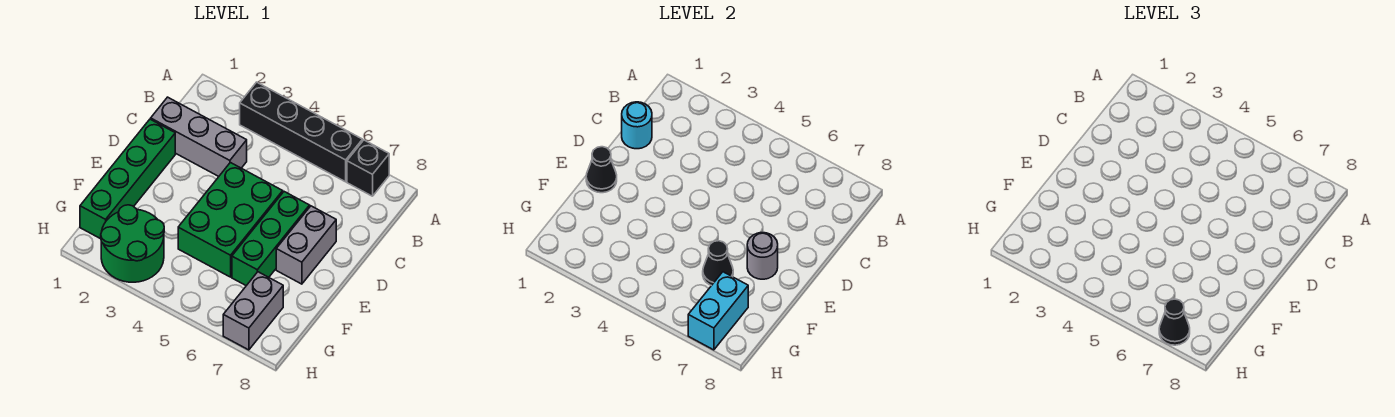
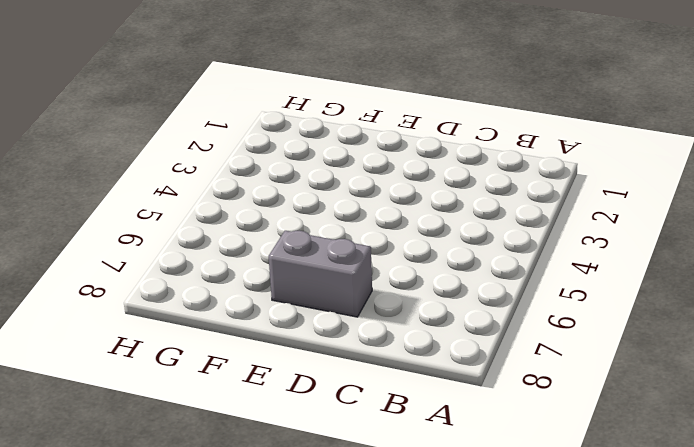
none -> black brick A3:A6 level 1
none -> black brick A7 level 1
none -> grey brick C1:C3 level 1

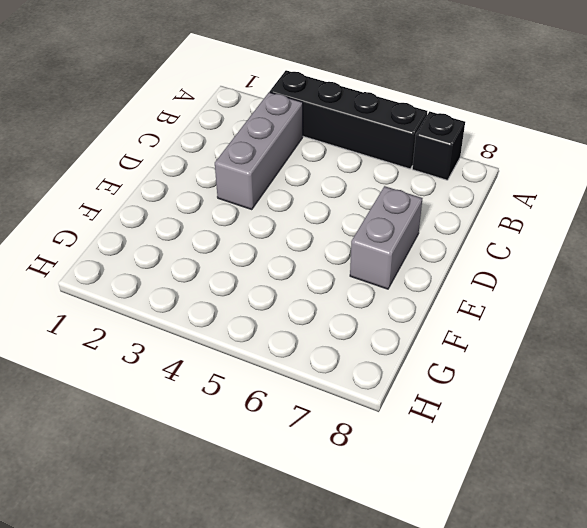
grey brick B3:D3 level 1 -> grey brick C1:C3 level 1
none -> green brick D1:G1 level 1
none -> green brick D4:F5 level 1
none -> green brick D6:F6 level 1

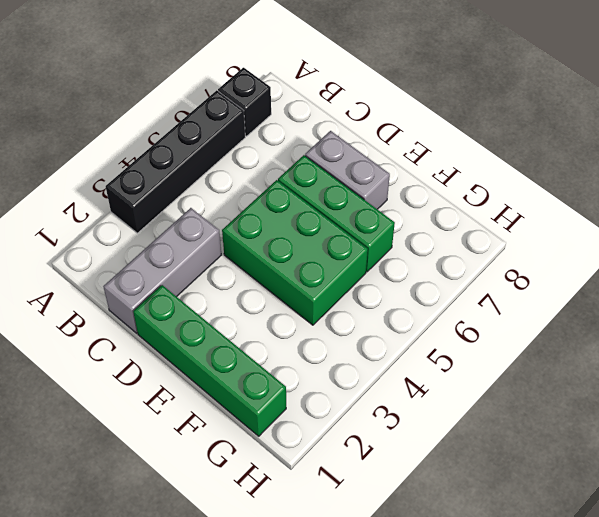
none -> green round brick G2:H3 level 1
none -> grey brick G7:H7 level 1
none -> cyan round brick C1 level 2

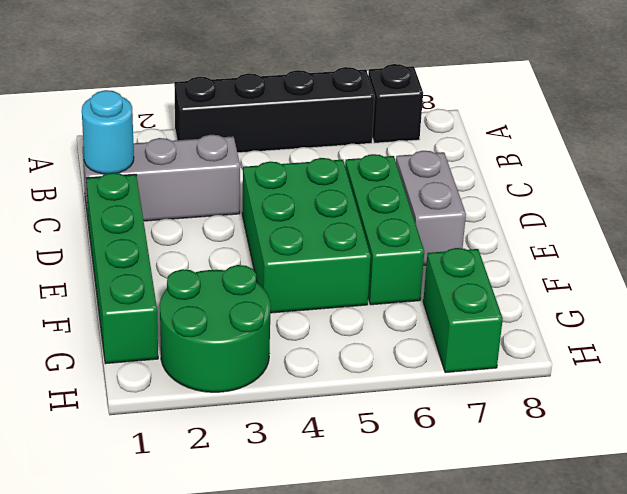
green brick G7:H7 level 1 -> grey brick G7:H7 level 1
none -> black cone E1 level 2
none -> grey round brick E7 level 2
none -> black cone F6 level 2

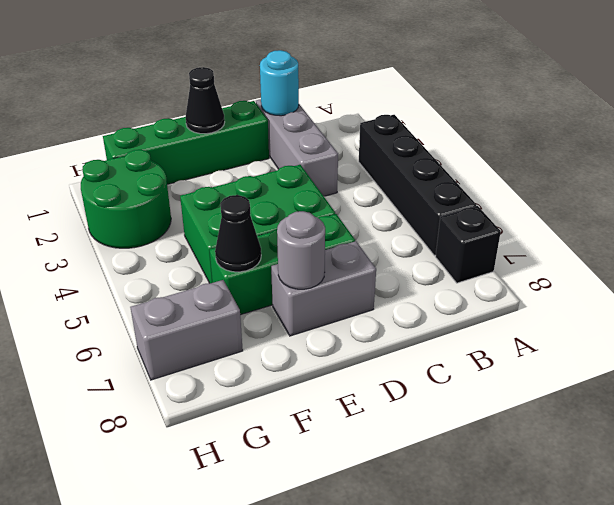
none -> cyan brick G7:H7 level 2
none -> black cone H7 level 3

